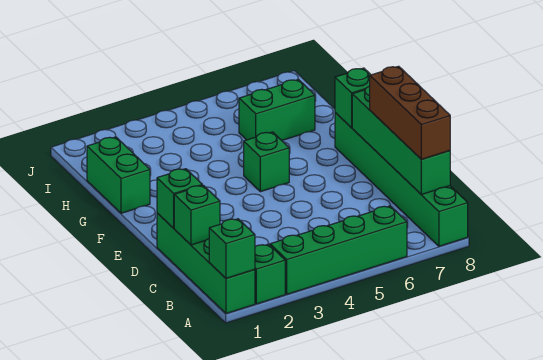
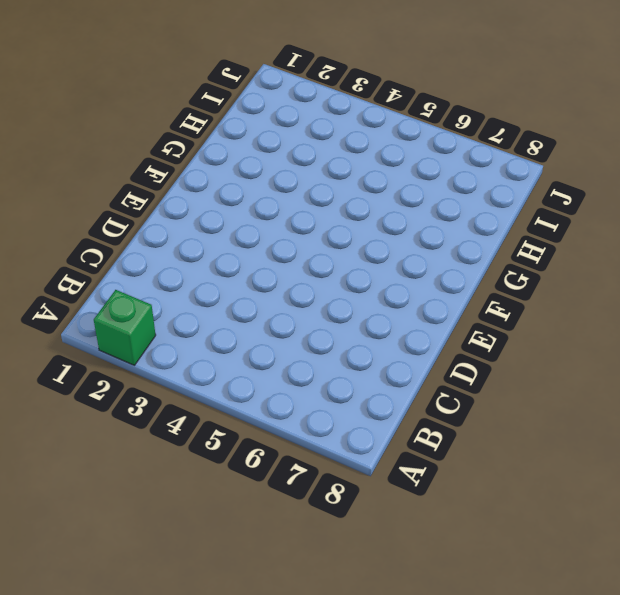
none -> green brick A1:D1 level 1
none -> green brick A3:A6 level 1
none -> green brick A8:F8 level 1

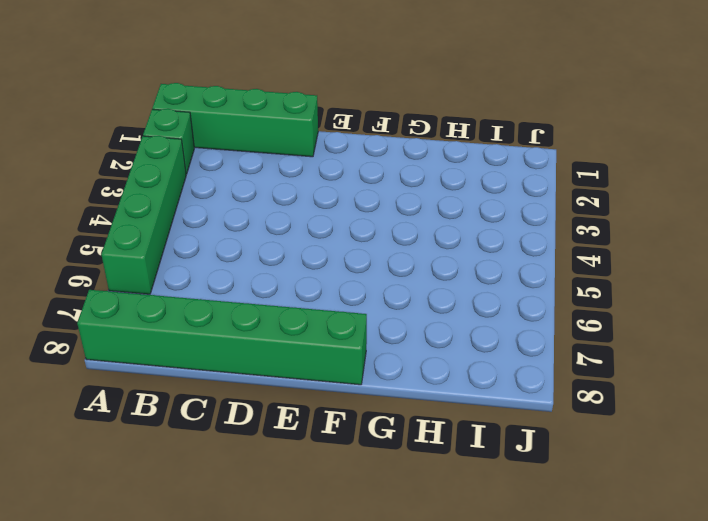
none -> green brick F5 level 1
none -> green brick G1:H1 level 1
none -> green brick H6:H7 level 1

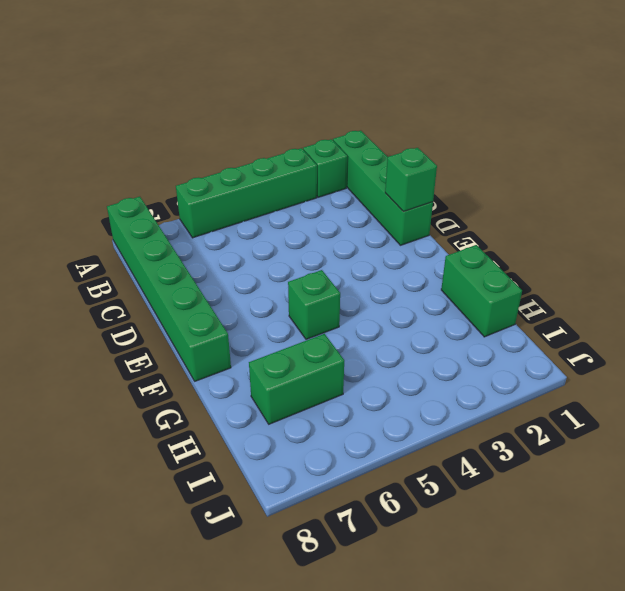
none -> green brick A1 level 2
none -> green brick B8:E8 level 2
none -> green brick C1 level 2

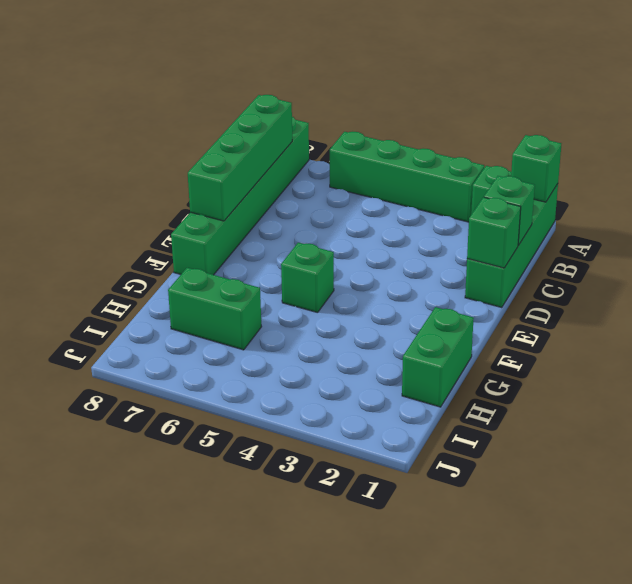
none -> green brick F8 level 2
none -> brown brick B8:D8 level 3

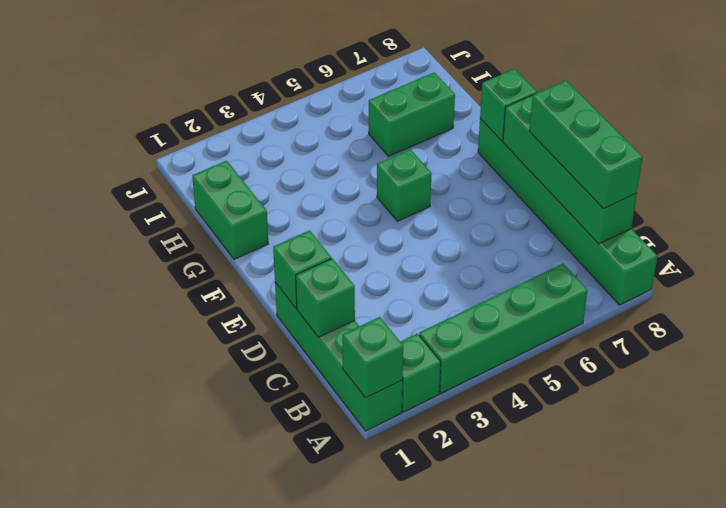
green brick B8:D8 level 3 -> brown brick B8:D8 level 3

